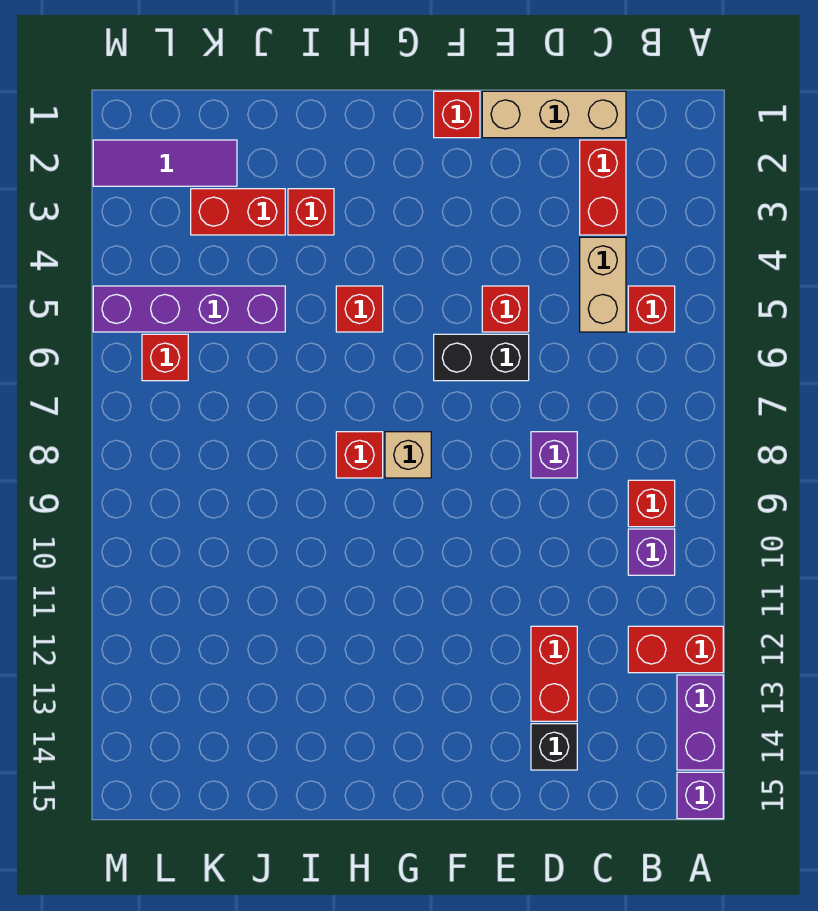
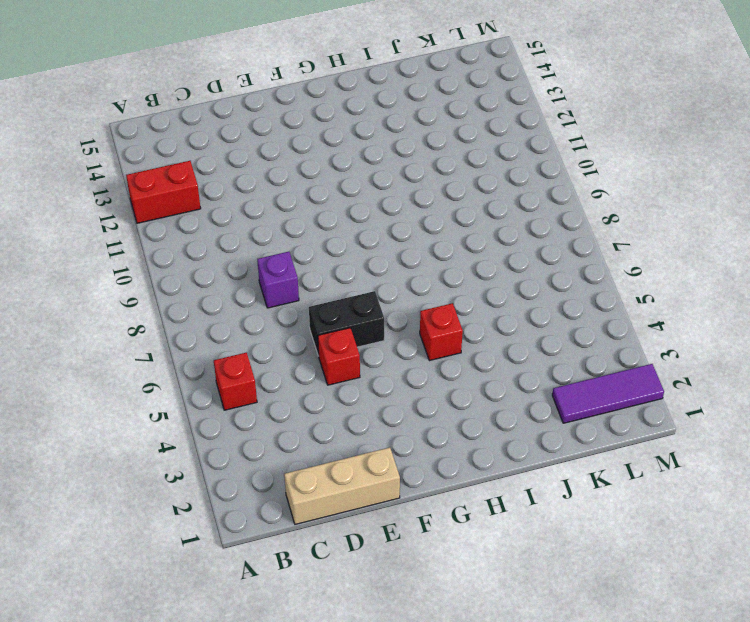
none -> purple brick A13:A14 level 1
none -> purple brick A15 level 1
none -> red brick B9 level 1

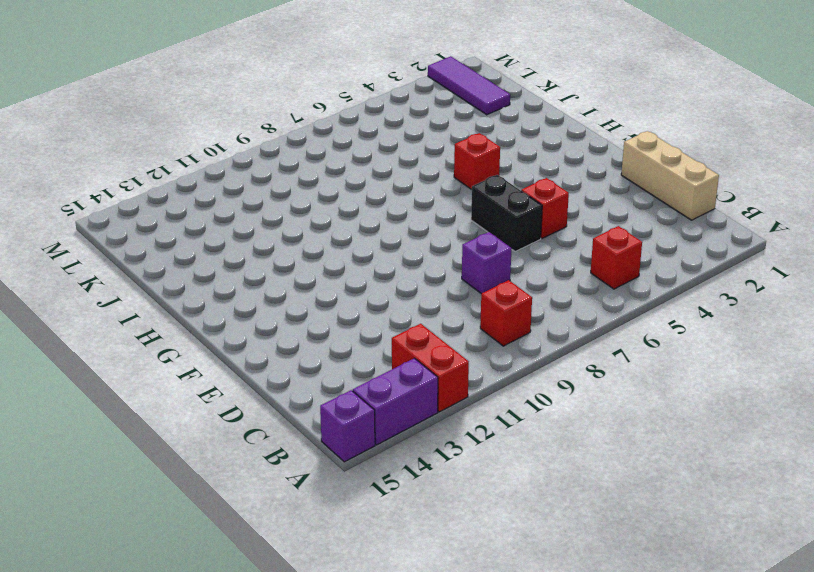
none -> purple brick B10 level 1
none -> red brick C2:C3 level 1
none -> tan brick C4:C5 level 1

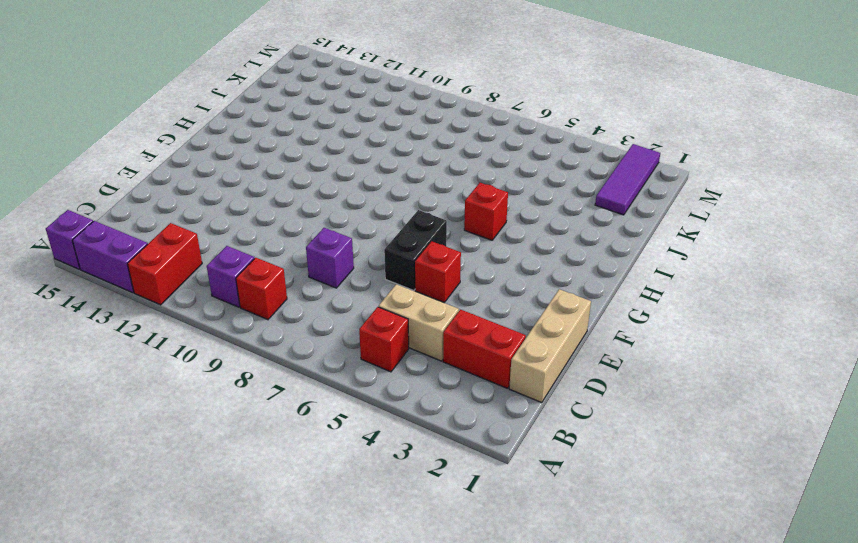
none -> red brick D12:D13 level 1
none -> black brick D14 level 1
none -> red brick F1 level 1

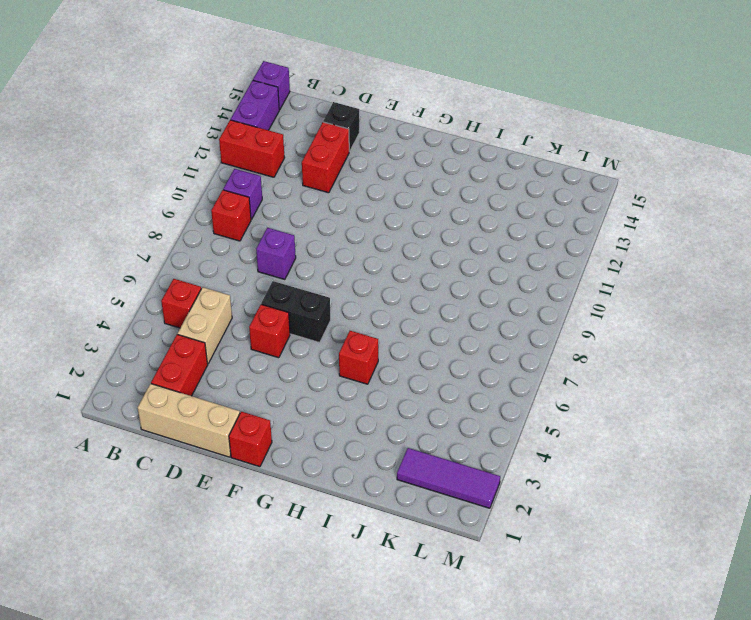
none -> tan brick G8 level 1
none -> red brick H8 level 1
none -> red brick I3 level 1

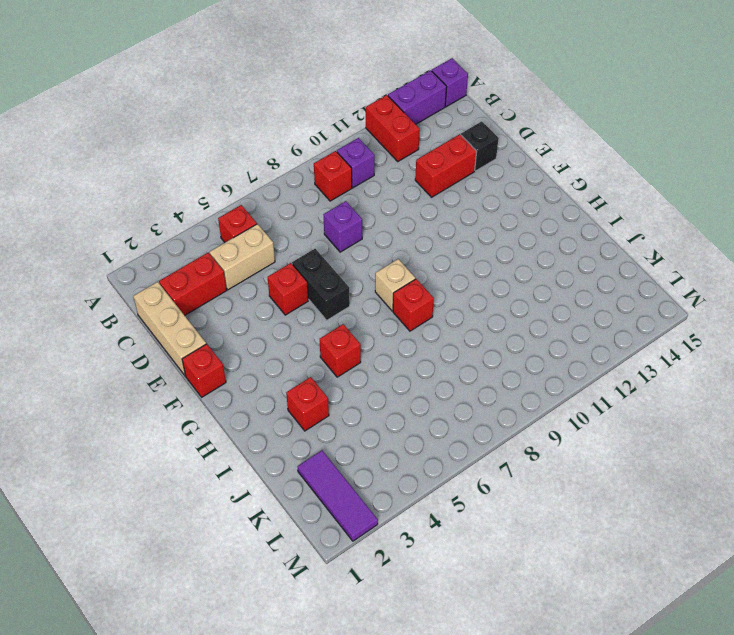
none -> red brick J3:K3 level 1
none -> purple brick J5:M5 level 1
none -> red brick L6 level 1

